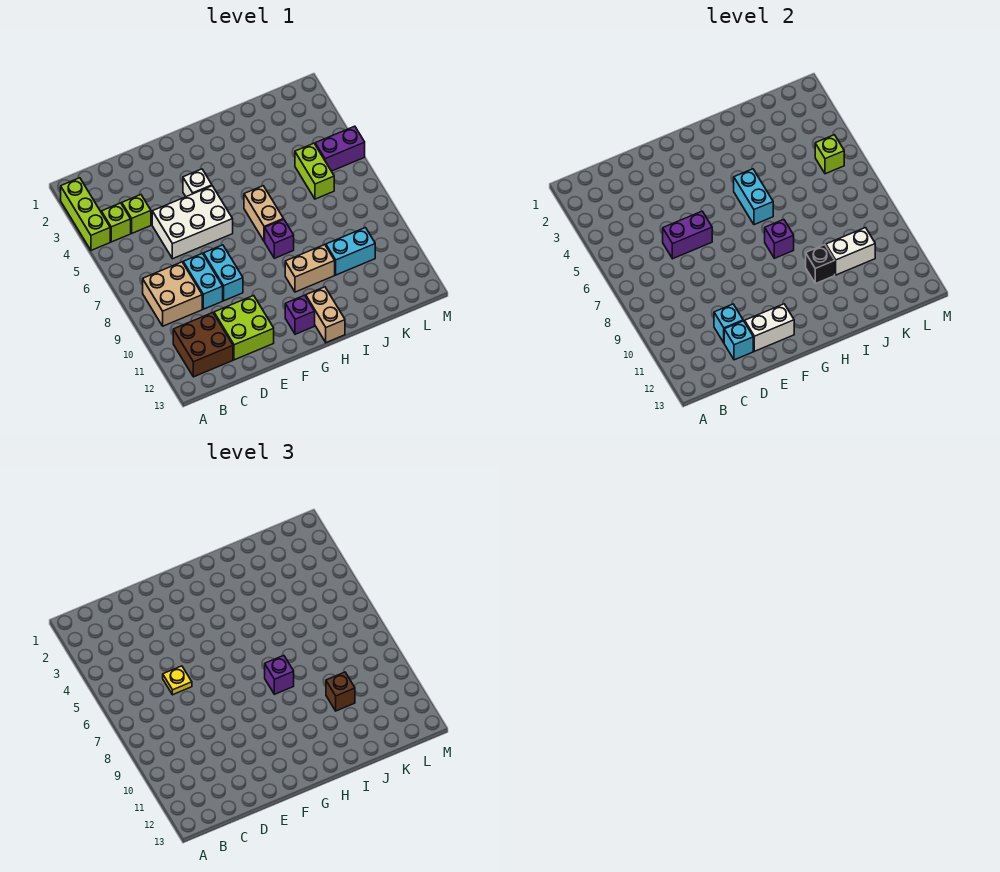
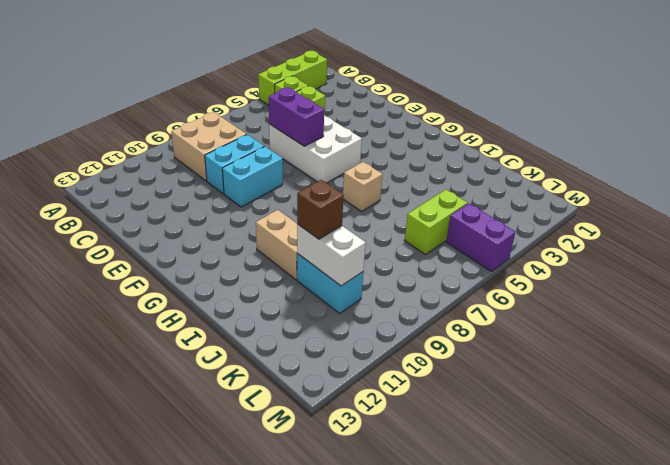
tan brick H6 level 1 -> tan brick H6:H7 level 1
none -> brown brick B11:C12 level 1
none -> lime brick D11:E12 level 1
none -> white brick F4 level 1
none -> purple brick G12 level 1

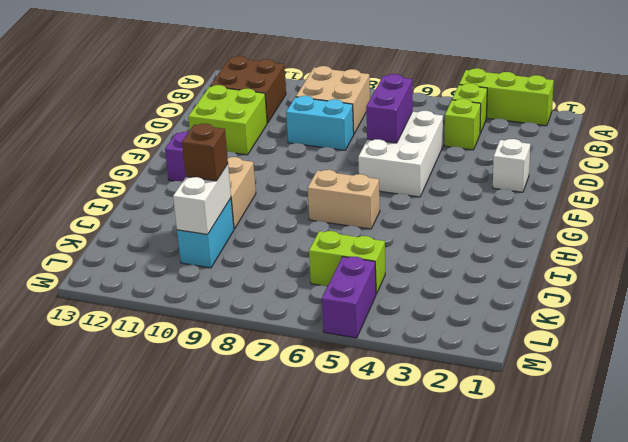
white brick E2 level 1 -> white brick F4 level 1
none -> cyan brick E8:E9 level 1
none -> purple brick H8 level 1
none -> tan brick H12:H13 level 1
none -> cyan brick D11 level 2

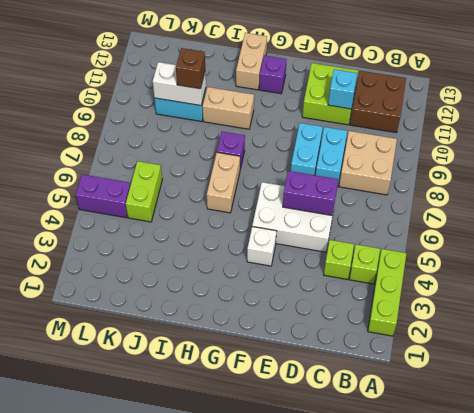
none -> cyan brick D12 level 2
none -> white brick E12:F12 level 2
none -> cyan brick H5:H6 level 2
none -> purple brick H8 level 2

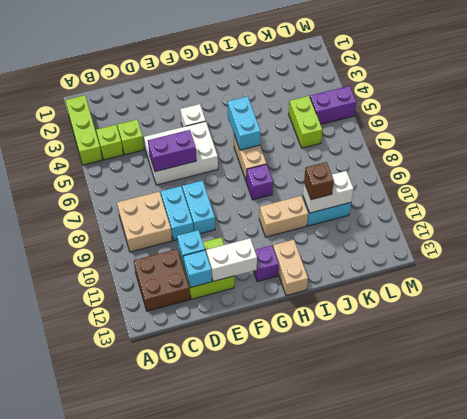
none -> purple brick H8 level 2
none -> black brick I10 level 2
none -> lime brick L5 level 2
none -> yellow plate D6 level 3

